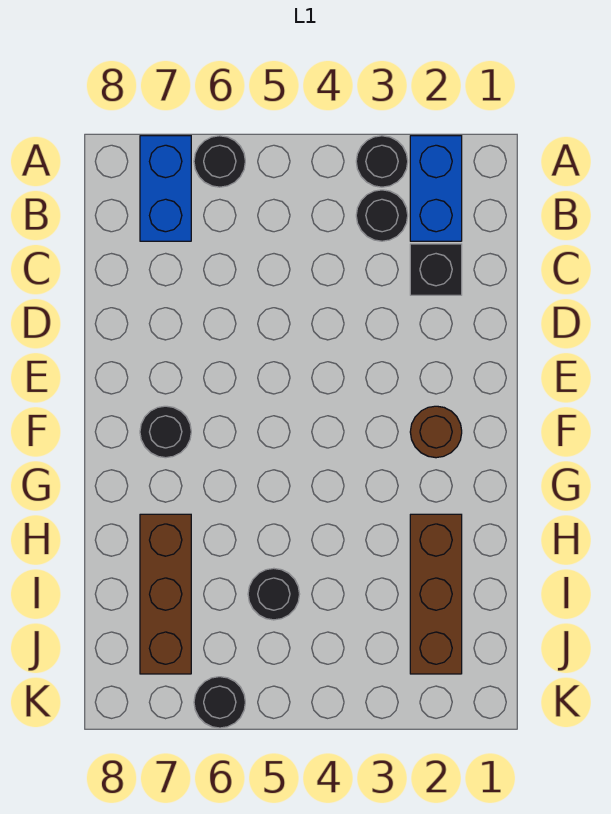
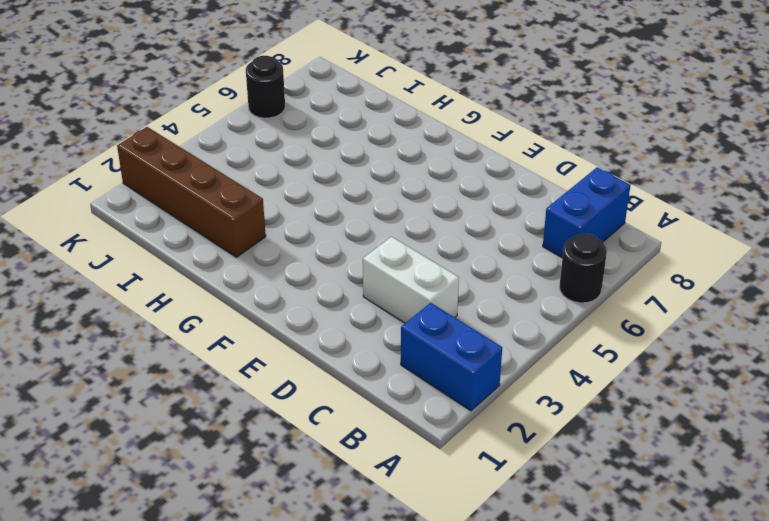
blue brick B7:B8 level 1 -> blue brick A7:B7 level 1
white brick C3:D3 level 1 -> none
brown brick H2:K2 level 1 -> brown brick H2:J2 level 1
none -> black round brick A3 level 1
none -> black round brick B3 level 1
none -> black brick C2 level 1

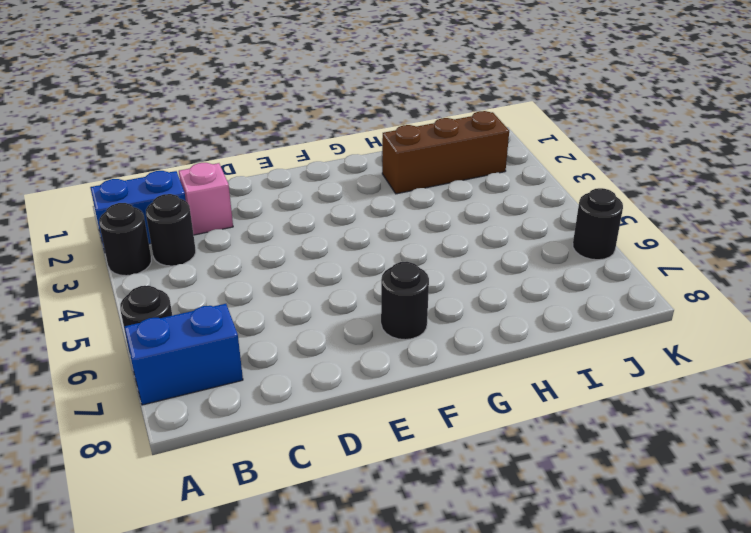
pink brick C2 level 1 -> black brick C2 level 1
none -> brown round brick F2 level 1
none -> brown brick H7:J7 level 1
none -> black round brick I5 level 1

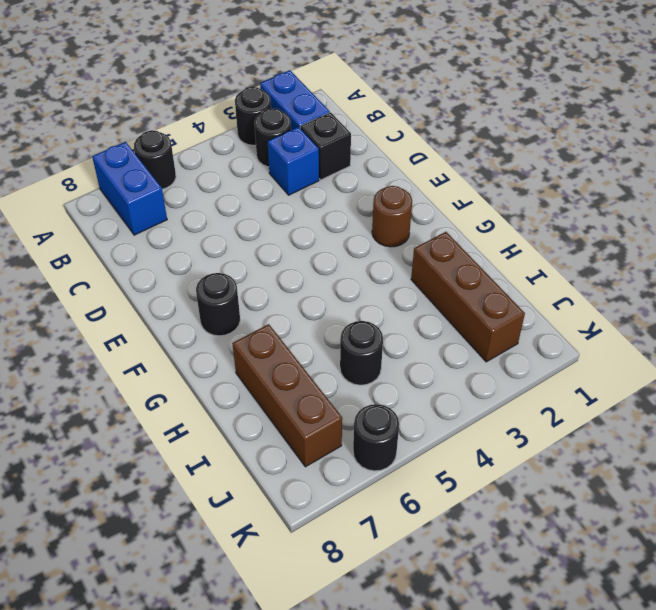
blue brick C3 level 1 -> none

